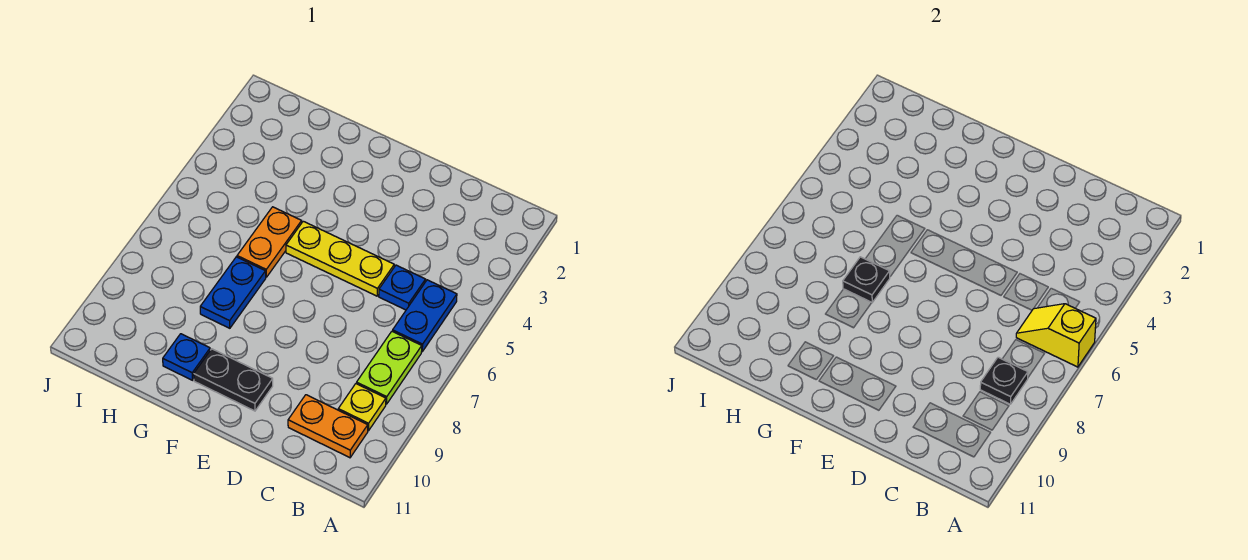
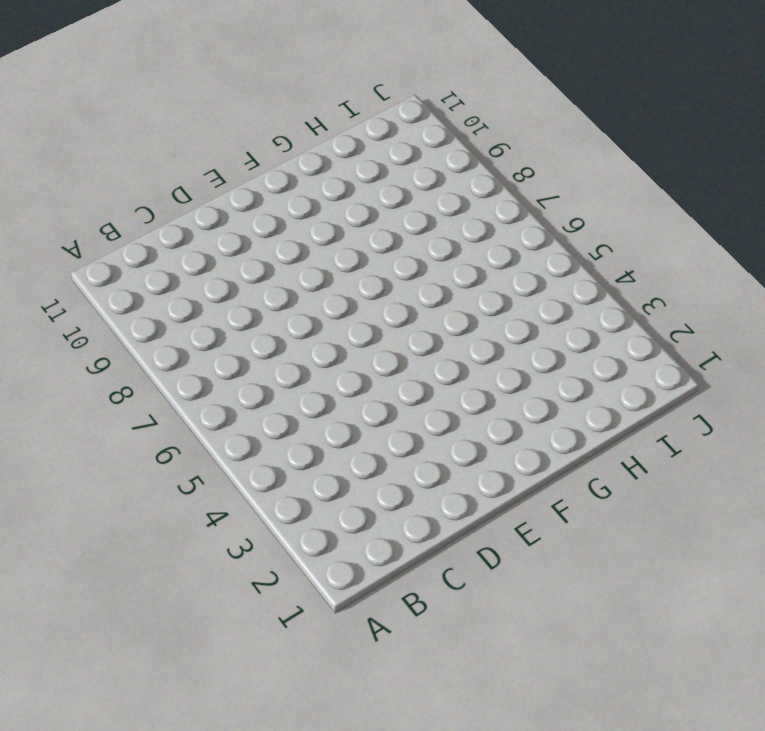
none -> blue plate B5:B6 level 1
none -> lime plate B7:B8 level 1
none -> yellow plate B9 level 1

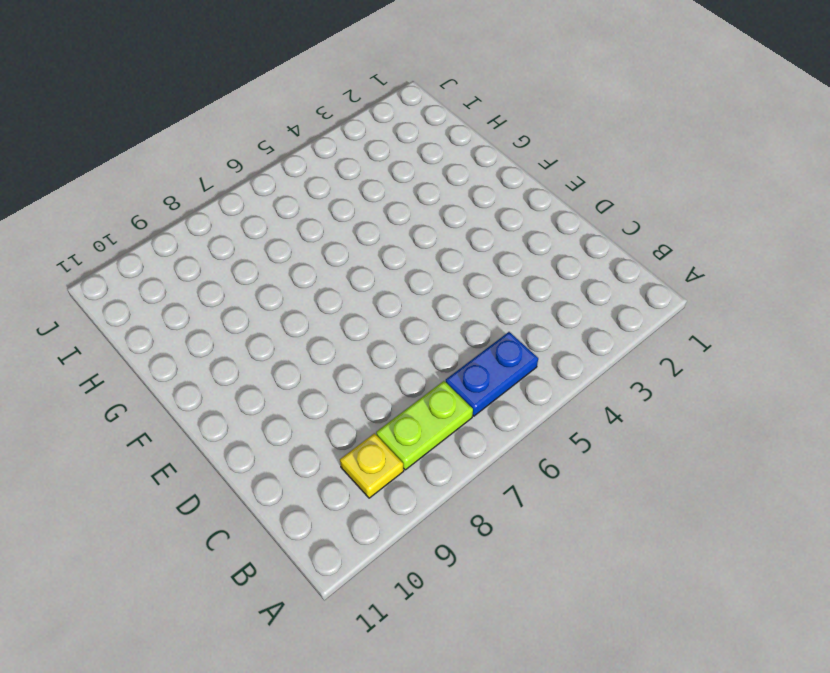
none -> orange plate B10:C10 level 1
none -> blue plate C5 level 1
none -> yellow plate D5:F5 level 1

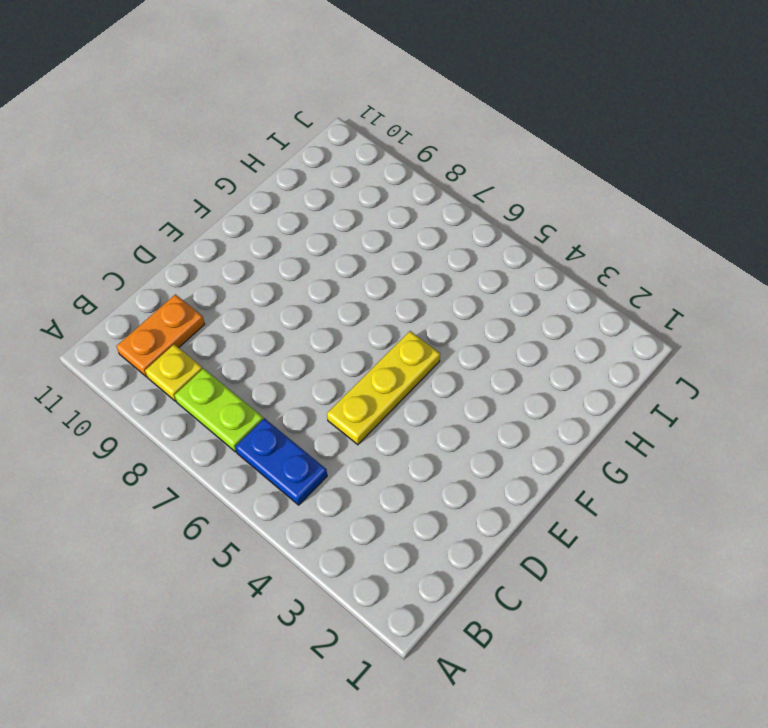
none -> blue plate C5 level 1
none -> black plate E10:F10 level 1
none -> orange plate G5:G6 level 1

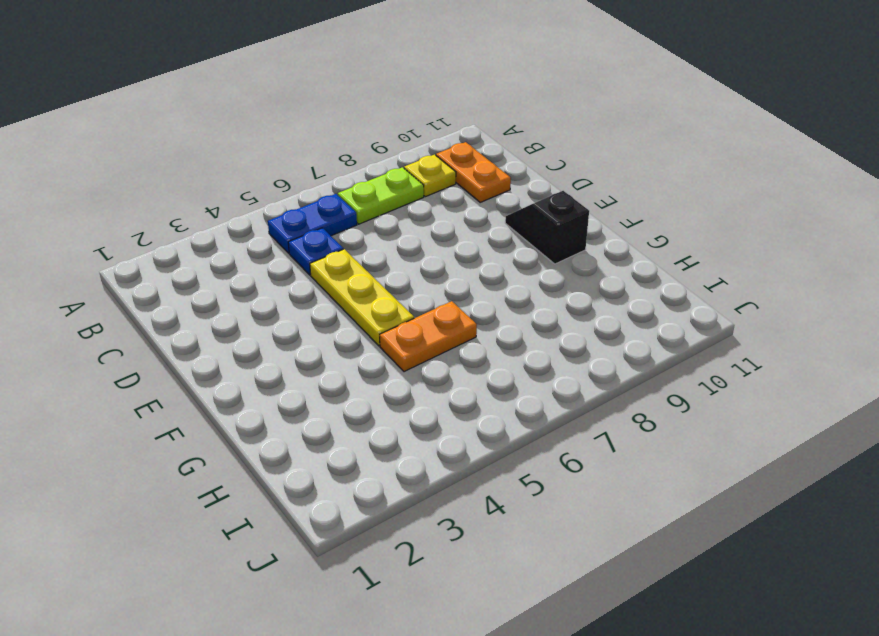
black slope E10:F10 level 1 top F -> black plate E10:F10 level 1
none -> blue plate G7:G8 level 1
none -> blue plate G10 level 1
none -> yellow slope A6:B6 level 2 top A

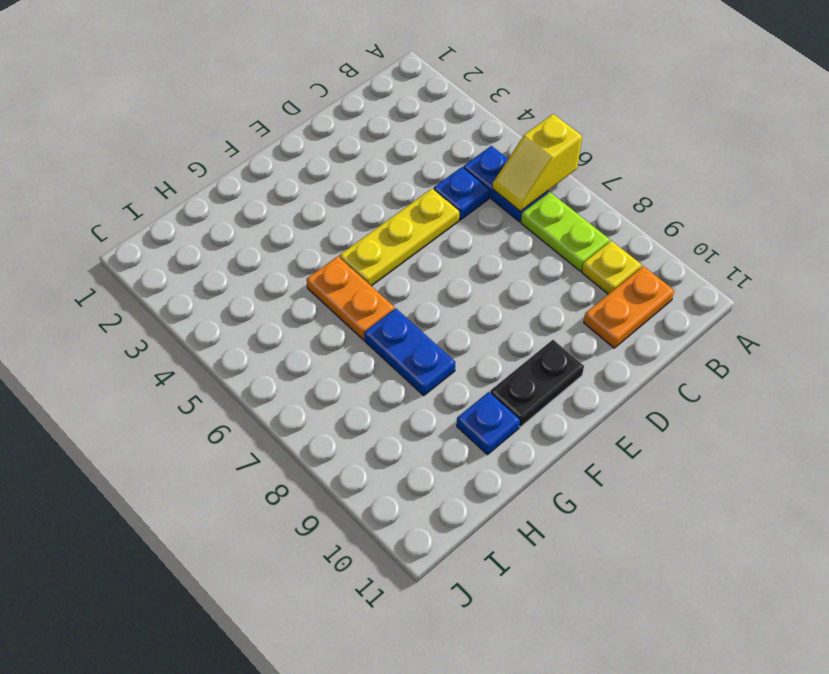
none -> black plate B8 level 2
none -> black plate G7 level 2

